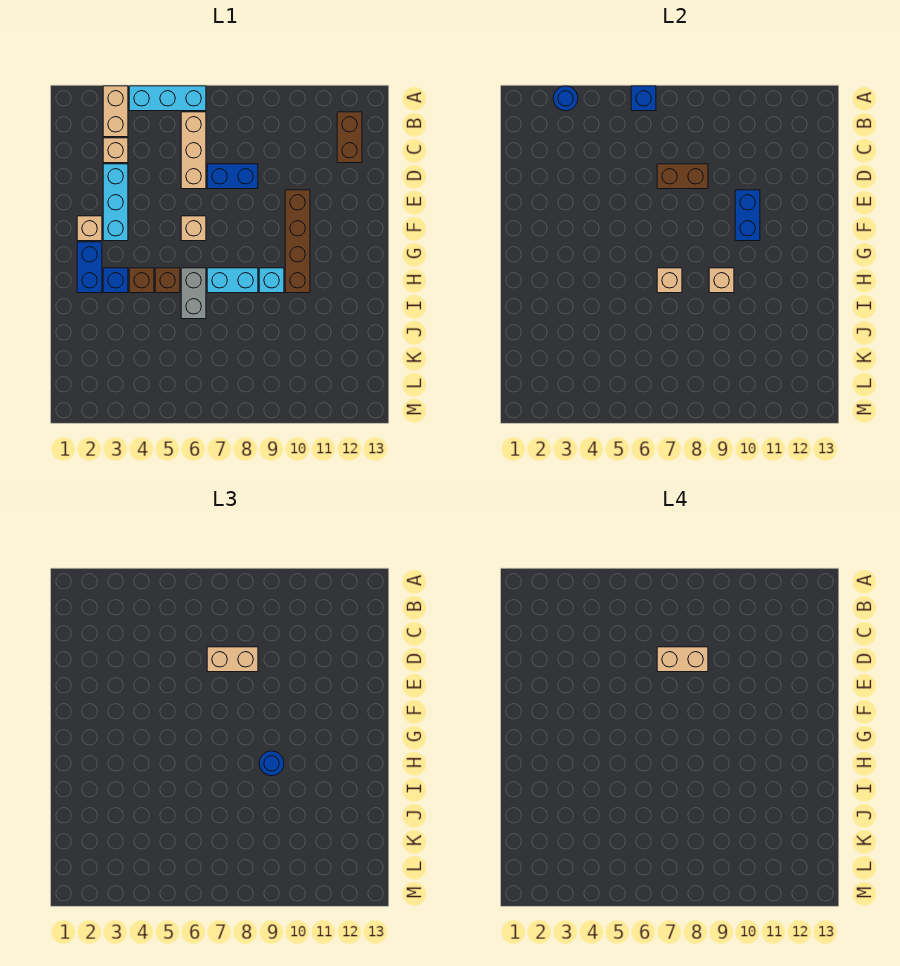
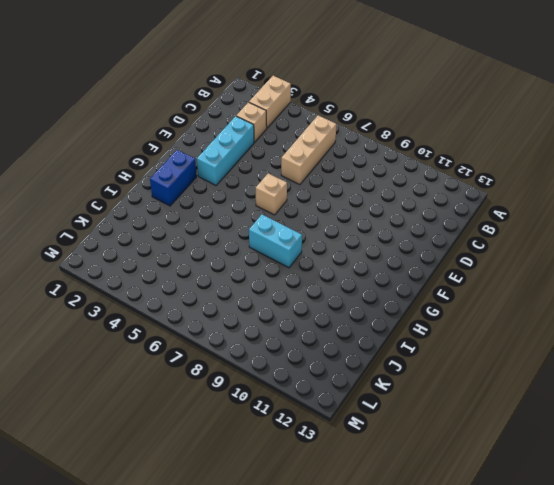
none -> cyan brick A4:A6 level 1
none -> brown brick B12:C12 level 1
none -> blue brick D7:D8 level 1

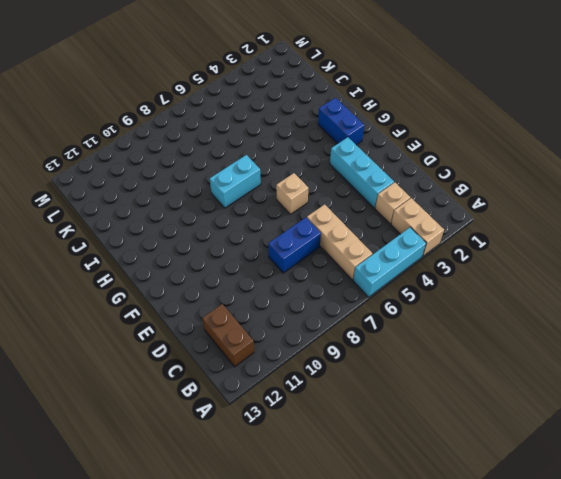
none -> brown brick E10:H10 level 1
none -> tan brick F2 level 1
none -> blue brick H3 level 1

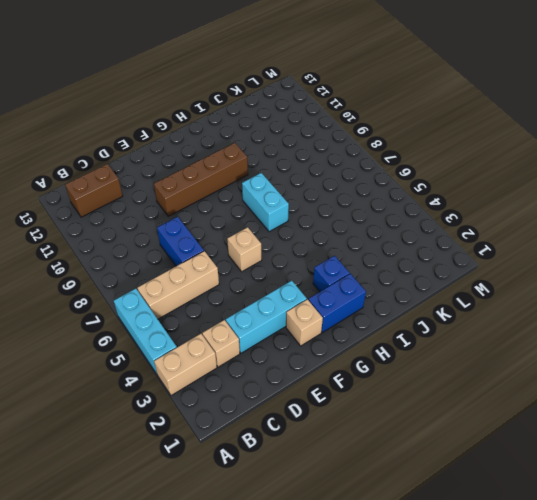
none -> brown brick H4 level 1
none -> brown brick H5 level 1
none -> grey brick H6:I6 level 1

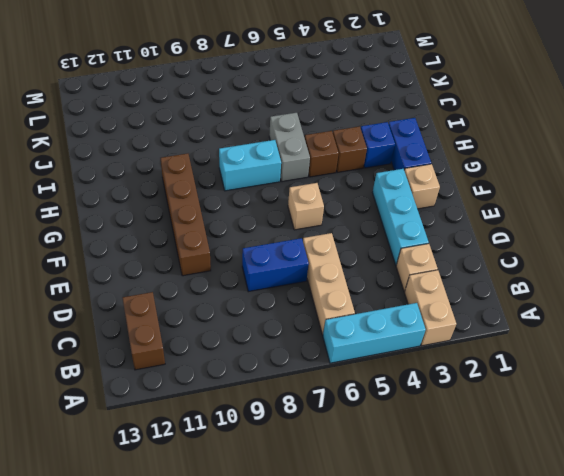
none -> cyan brick H9 level 1
none -> blue round brick A3 level 2
none -> blue brick A6 level 2

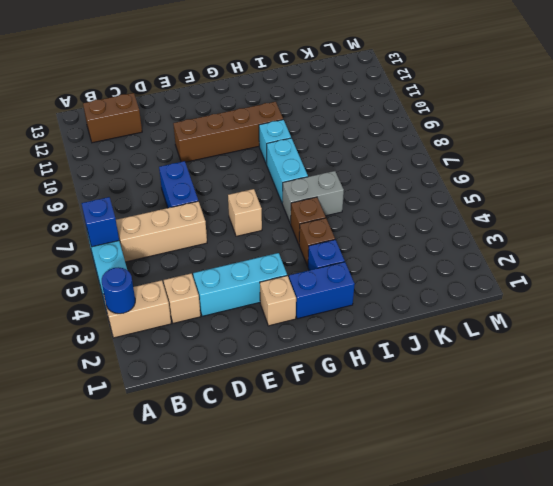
none -> brown brick D7:D8 level 2
none -> blue brick E10:F10 level 2
none -> tan brick H7 level 2

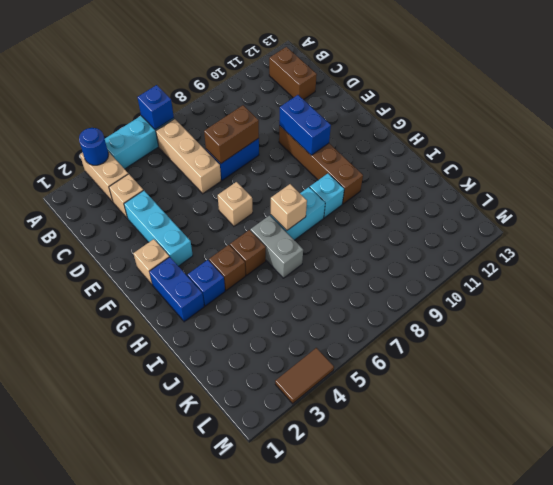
brown tile M3:M4 level 1 -> none
none -> tan brick H9 level 2
none -> tan brick D7:D8 level 3
none -> blue round brick H9 level 3

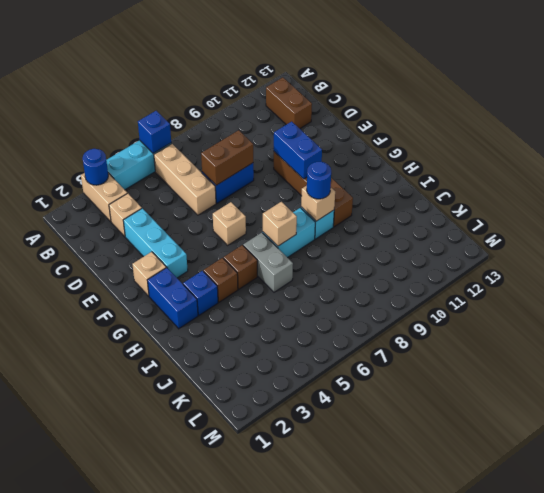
none -> tan brick D7:D8 level 3
none -> tan brick D7:D8 level 4

